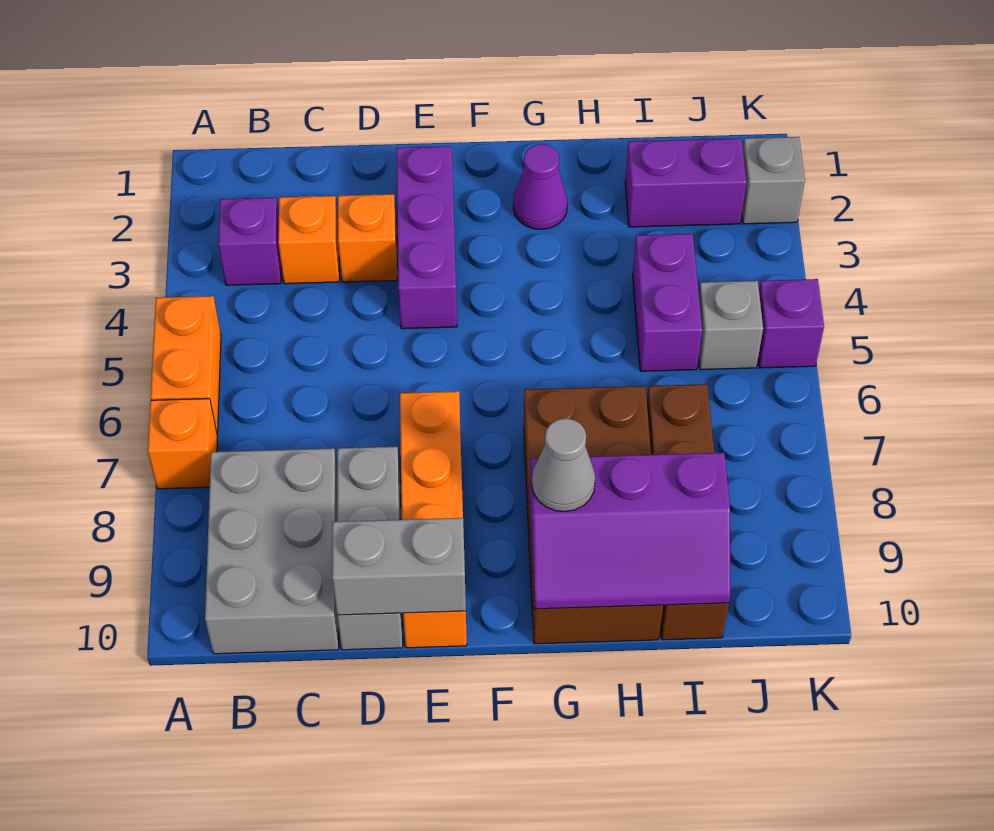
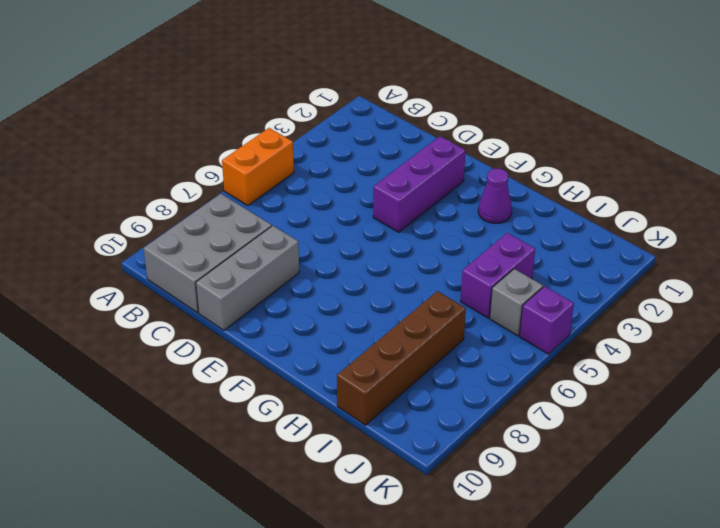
none -> orange brick A7 level 1
none -> purple brick B3 level 1
none -> orange brick C3 level 1

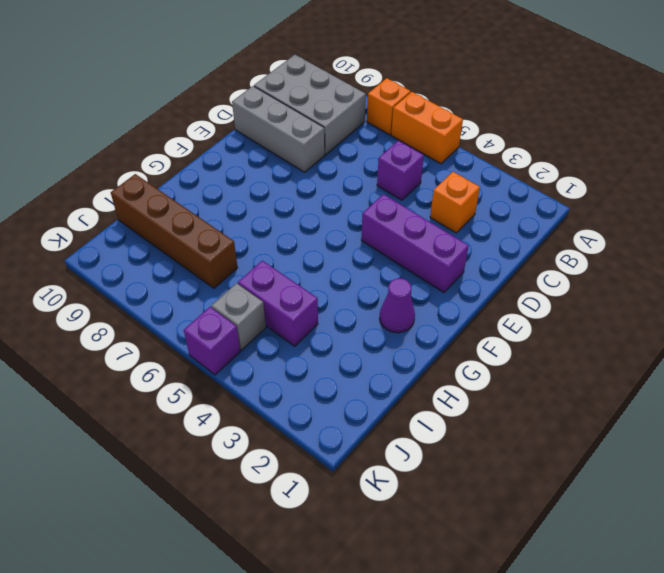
purple brick C5 level 1 -> purple brick B3 level 1
none -> orange brick D3 level 1
none -> orange brick E7:E10 level 1
none -> brown brick G7:H10 level 1

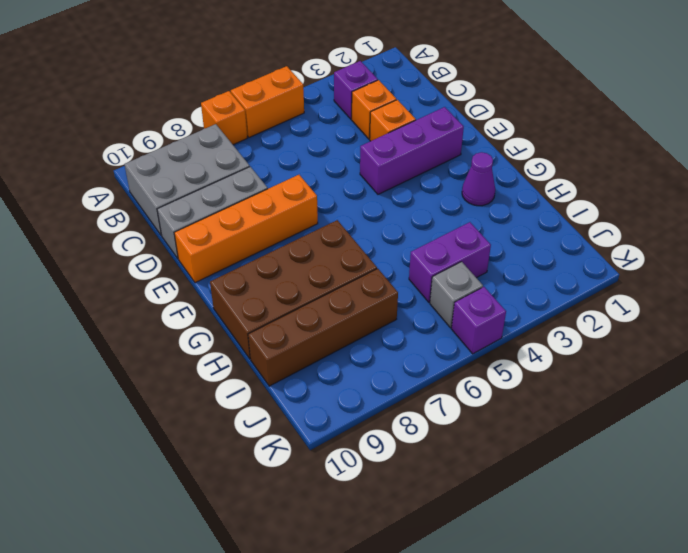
none -> purple brick I2:J2 level 1
none -> grey brick K2 level 1
none -> grey brick D10:E10 level 2

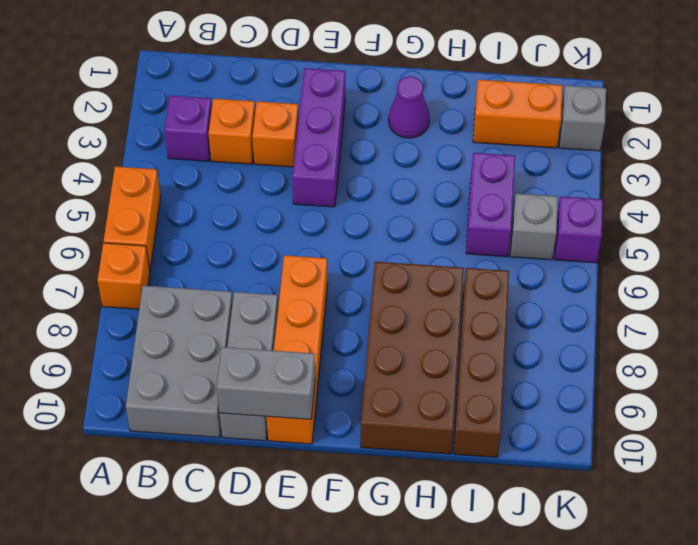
orange brick I2:J2 level 1 -> purple brick I2:J2 level 1
none -> purple slope G9:I10 level 2 top 9
none -> grey cone G9 level 3

